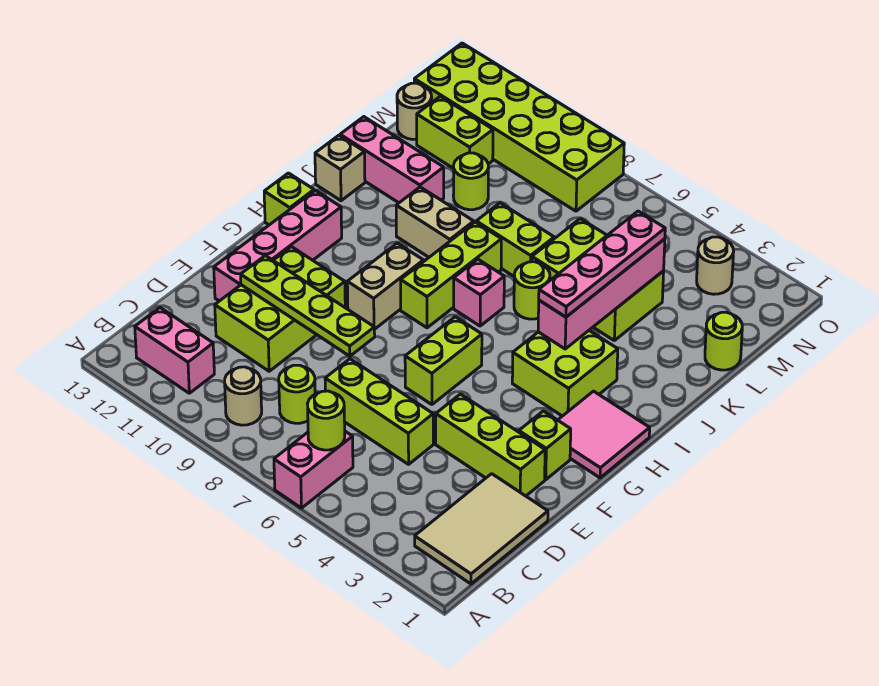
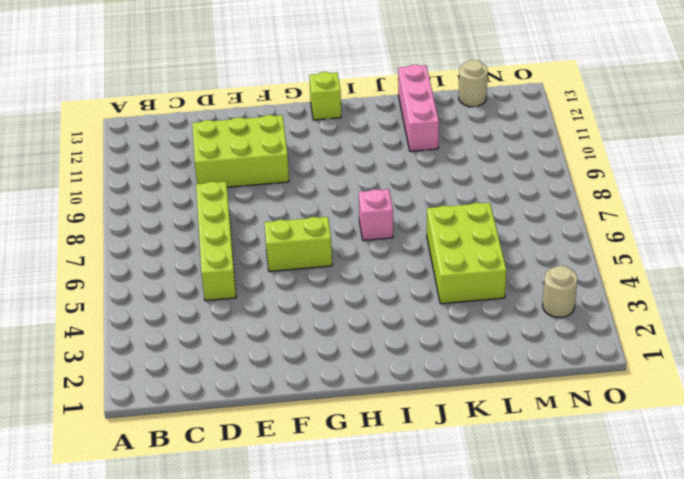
lime brick D5:D8 level 1 -> lime brick D5:D7 level 1
none -> pink brick A6:B6 level 1
none -> tan tile B1:D2 level 1
none -> tan round brick B9 level 1
none -> pink brick B11:B12 level 1

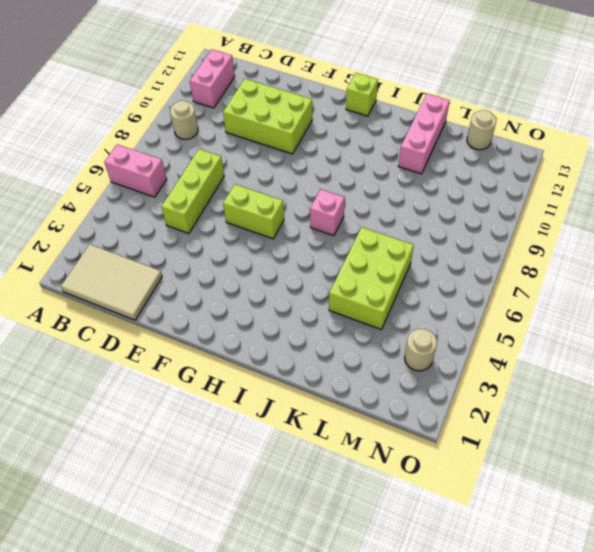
none -> lime round brick C8 level 1
none -> lime brick E2:E4 level 1
none -> pink brick E12:H12 level 1
none -> lime brick F2 level 1

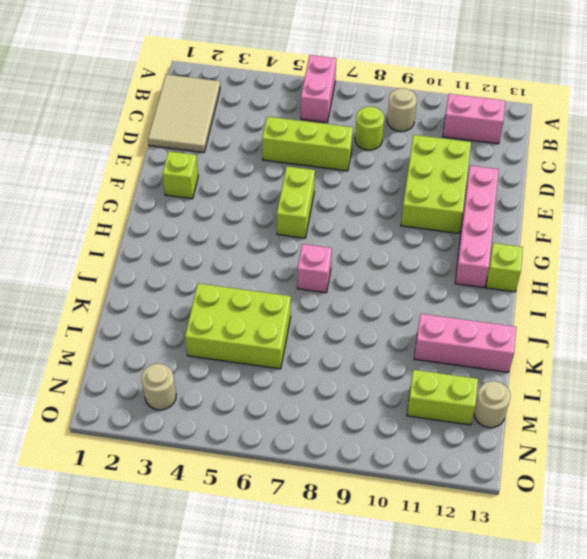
none -> lime brick E2:E4 level 1
none -> pink tile G1:H2 level 1
none -> tan brick G9:H9 level 1
none -> lime brick H3:I4 level 1

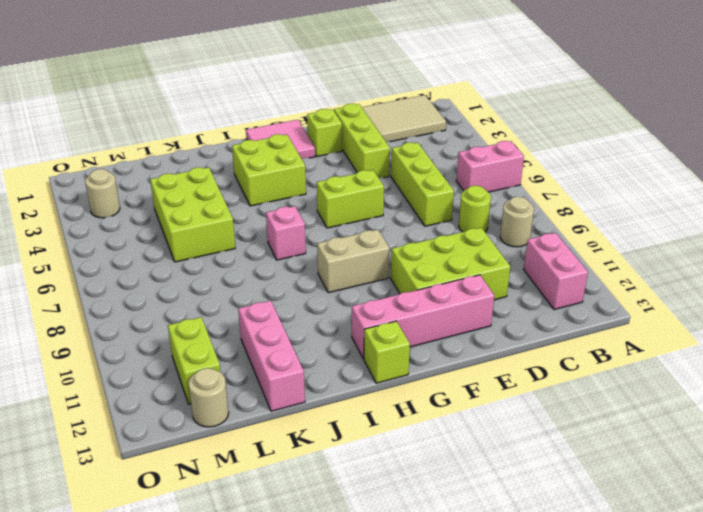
none -> lime brick H8:J8 level 1
none -> lime round brick J6 level 1
none -> tan brick J9:J10 level 1
none -> tan brick J13 level 1

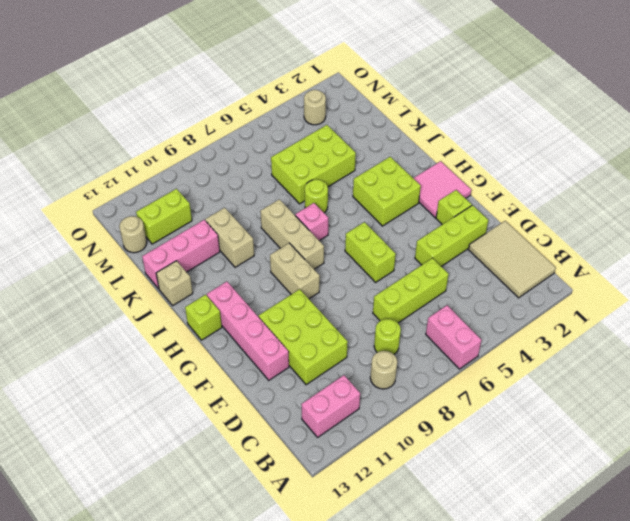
tan brick H8:J8 level 1 -> lime brick H8:J8 level 1
tan brick J10:K10 level 1 -> tan brick J9:J10 level 1
none -> lime brick K7:K8 level 1
none -> lime round brick L1 level 1
none -> lime round brick L10 level 1
none -> lime brick N8:O13 level 1

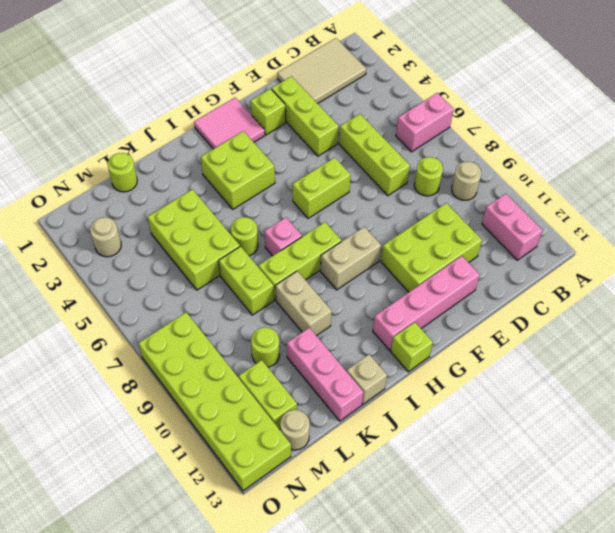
none -> lime round brick B6 level 2
none -> lime plate E8:E11 level 2
none -> pink brick I4:L4 level 2
none -> pink plate I4:L4 level 3

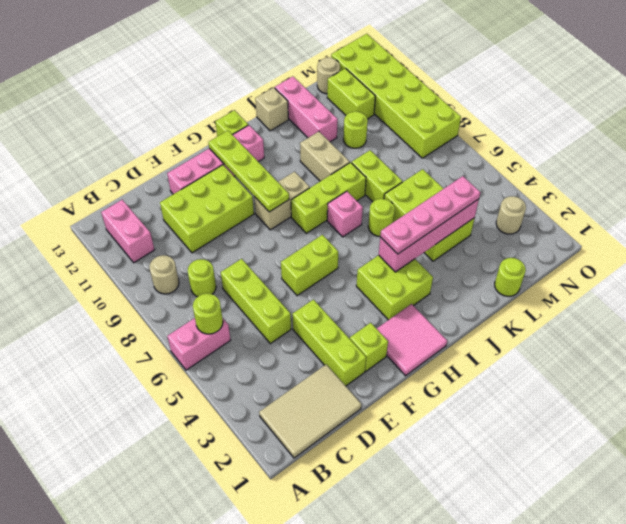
lime plate G9:G12 level 2 -> lime plate E8:E11 level 2

